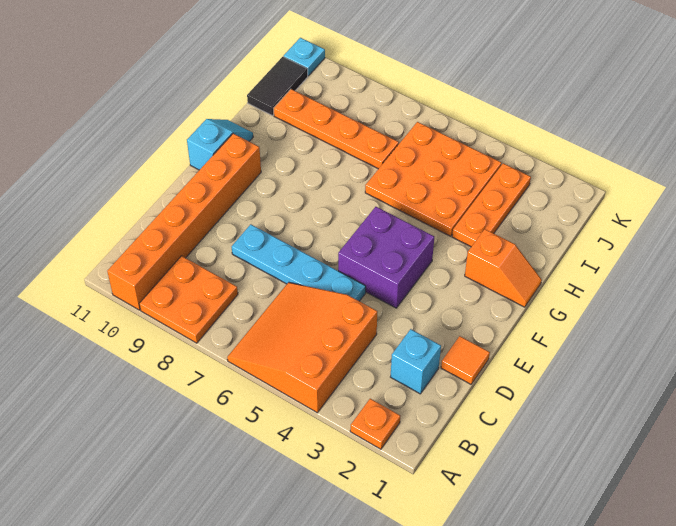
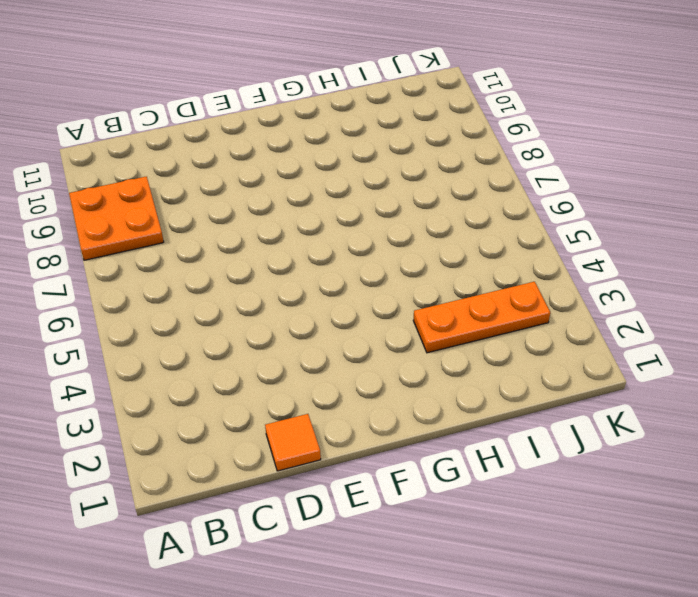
none -> orange plate A2 level 1
none -> orange slope A4:C6 level 1 top 4
none -> orange brick A10:F10 level 1

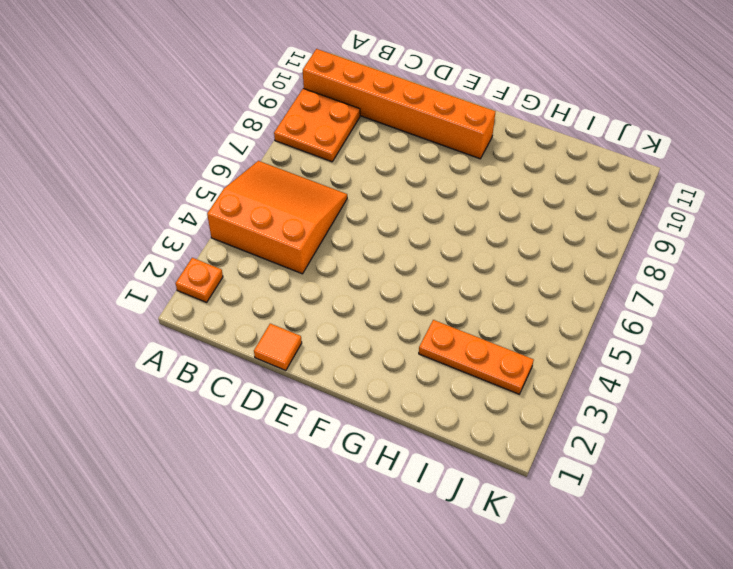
none -> cyan brick C2 level 1
none -> cyan plate D5:D8 level 1
none -> purple brick E4:F5 level 1

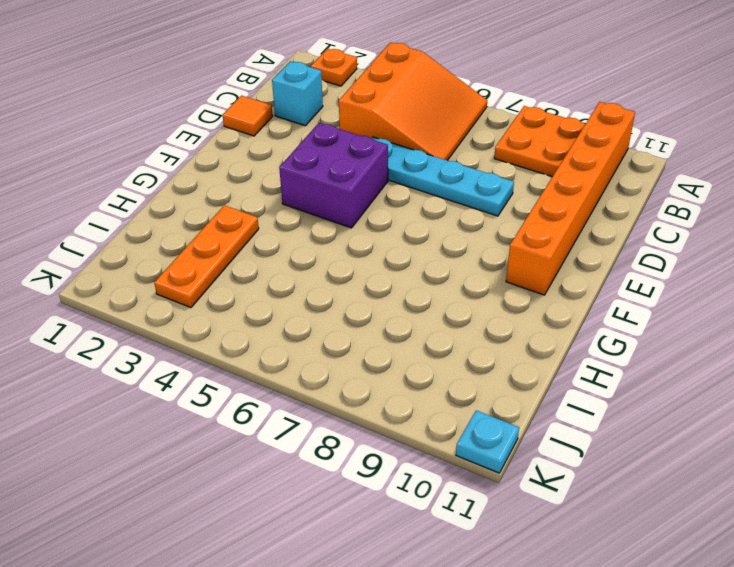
none -> cyan slope F11:G11 level 1 top F
none -> orange slope G1:G2 level 1 top 2
none -> orange plate H4:J6 level 1

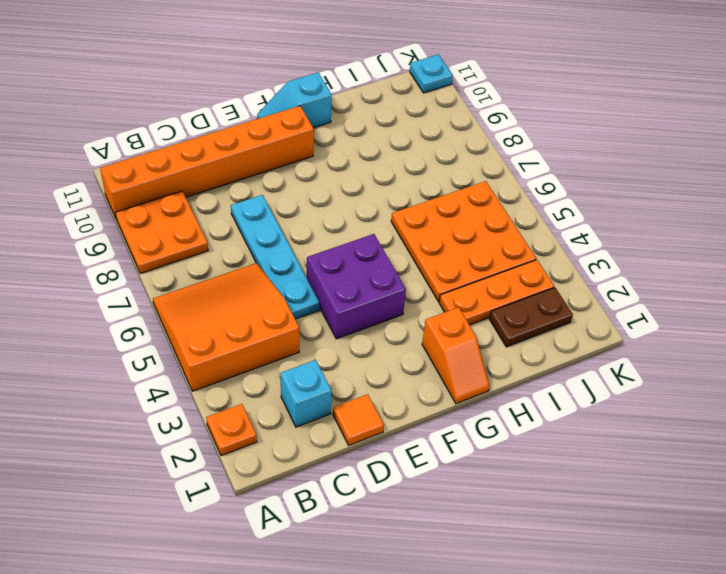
cyan slope F11:G11 level 1 top G -> cyan slope F11:G11 level 1 top F
brown plate I2:J2 level 1 -> none
none -> orange plate I7:I10 level 1
none -> black tile I11:J11 level 1

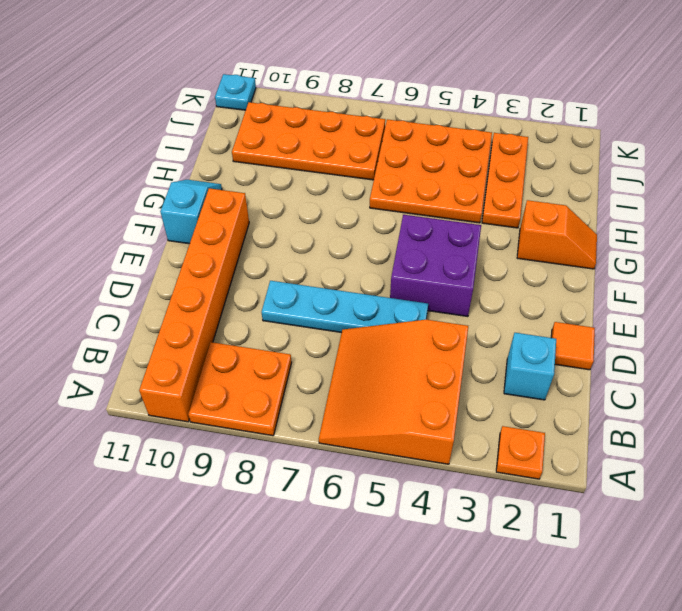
orange plate I7:J10 level 1 -> orange plate I7:I10 level 1
none -> black tile I11:J11 level 1

